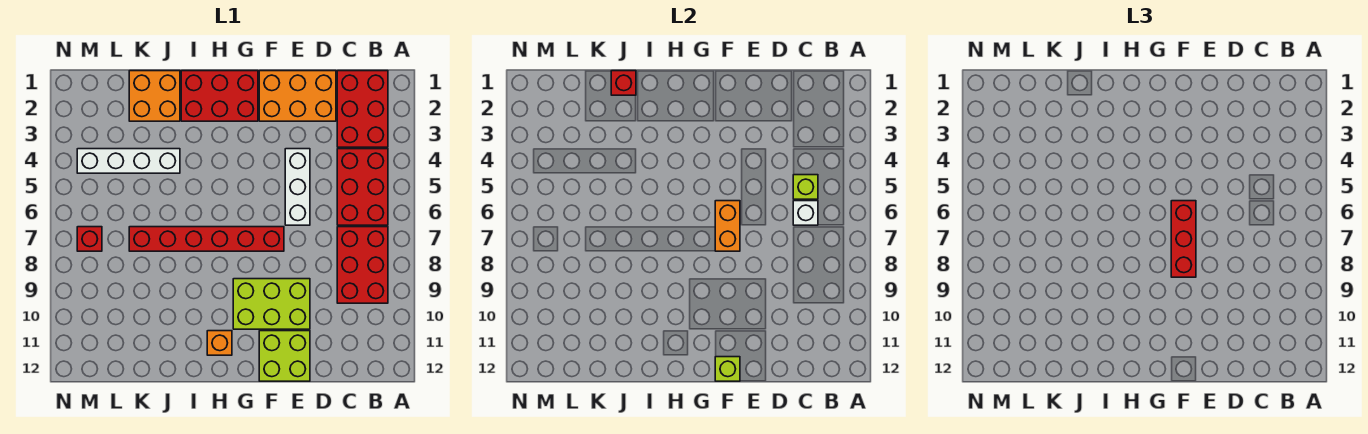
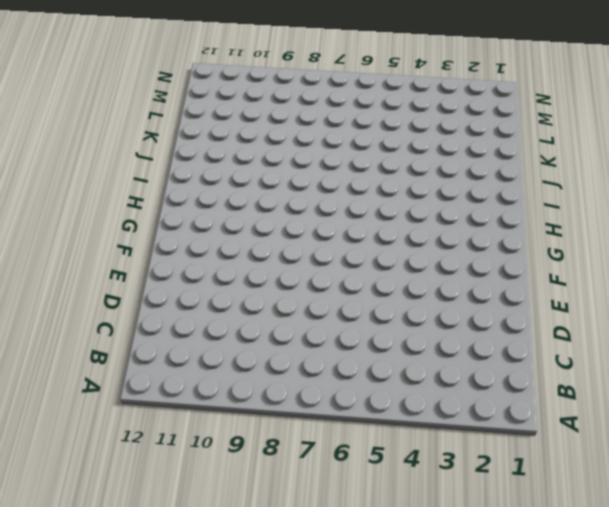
none -> red brick B1:C3 level 1
none -> red brick B4:C6 level 1
none -> red brick B7:C9 level 1

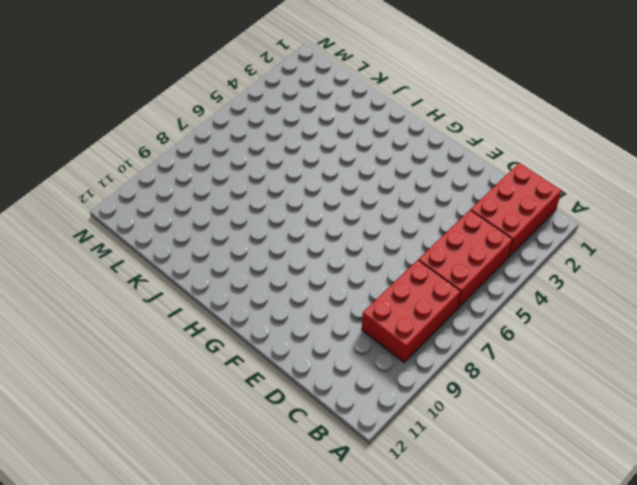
none -> orange brick D1:F2 level 1
none -> white brick E4:E6 level 1
none -> lime brick E9:G10 level 1

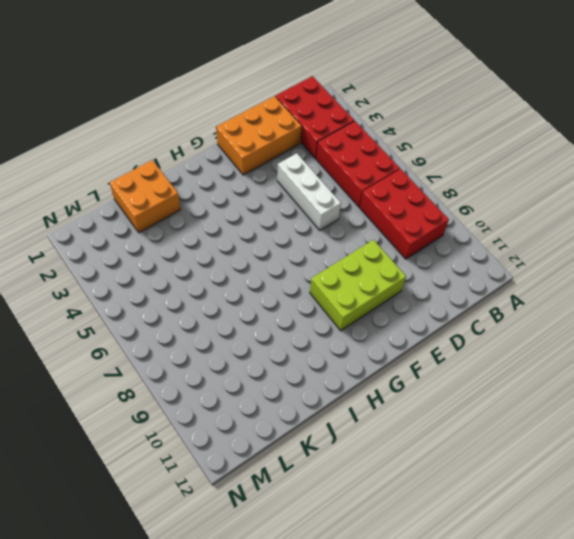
none -> lime brick E11:F12 level 1
none -> red brick F7:K7 level 1
none -> red brick G1:I2 level 1

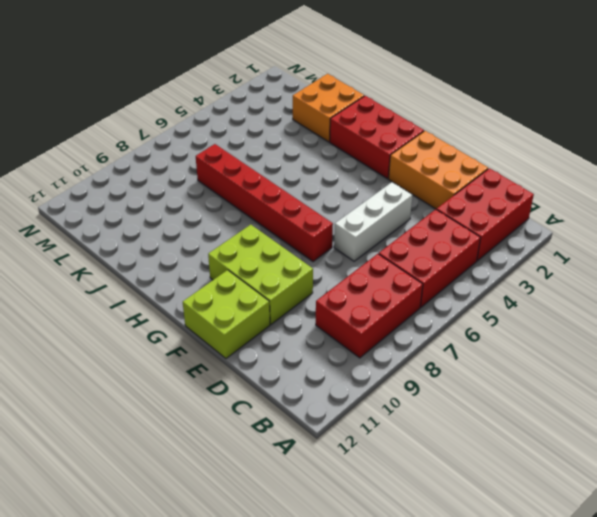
none -> orange brick H11 level 1
none -> white brick J4:M4 level 1
none -> red brick M7 level 1

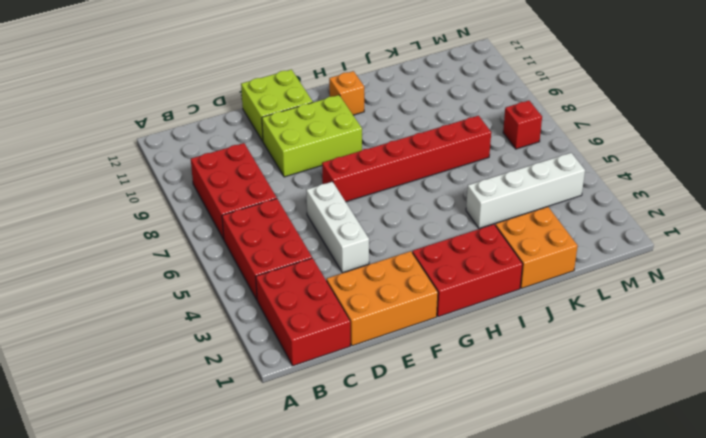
none -> lime brick C5 level 2
none -> white brick C6 level 2
none -> orange brick F6:F7 level 2

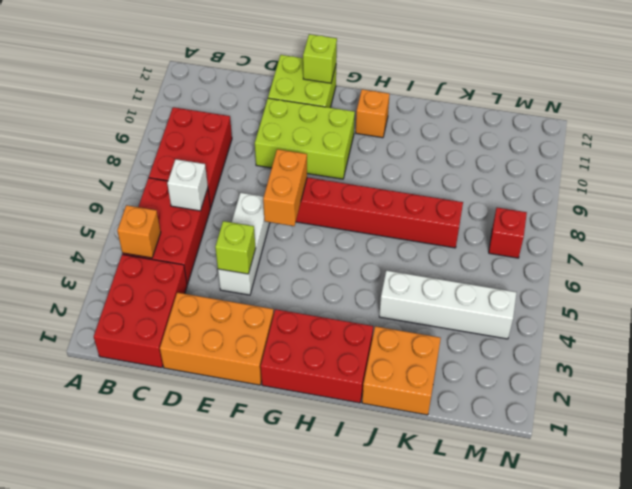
orange brick B4 level 2 -> none
lime brick E4 level 2 -> lime brick C5 level 2
none -> red brick J1 level 2
none -> red brick F6:F8 level 3

